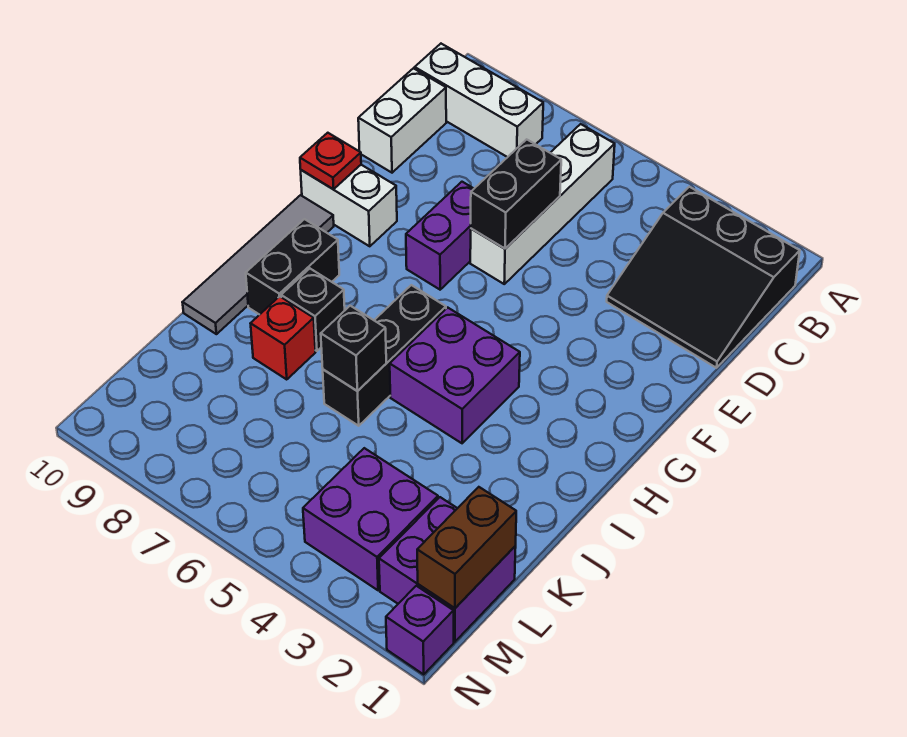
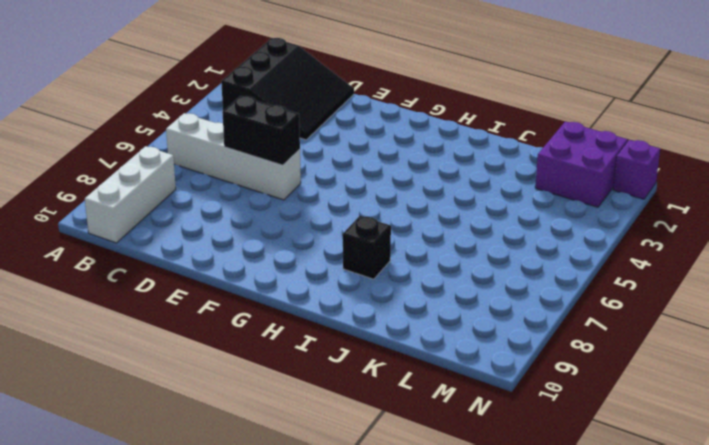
none -> white brick C10:D10 level 1
none -> purple brick E7:F7 level 1
none -> white brick F9:F10 level 1

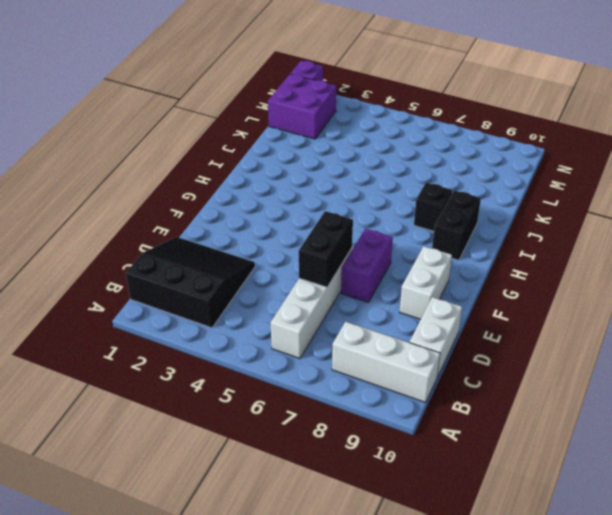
white brick E9:F9 level 1 -> white brick F9:F10 level 1
none -> grey tile G10:J10 level 1
none -> purple brick H4:I5 level 1
none -> black brick H6:J6 level 1

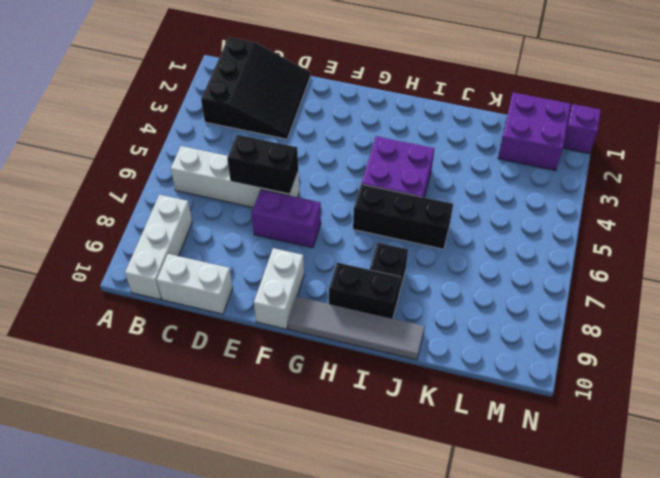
none -> red brick J8 level 1
none -> purple brick L3:M4 level 1
none -> red plate F10 level 2

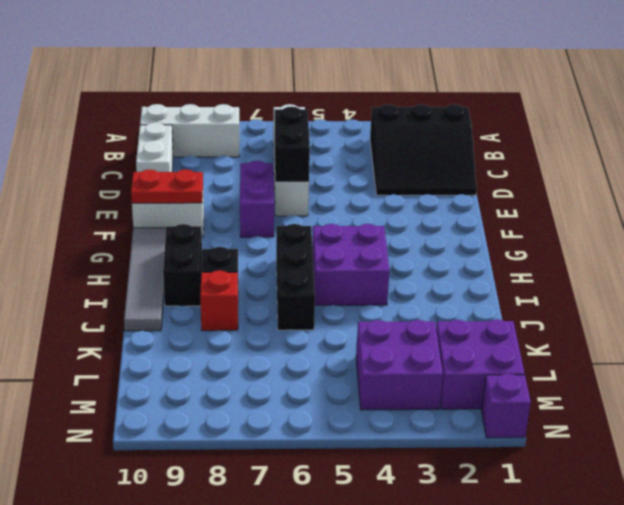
red plate F9:F10 level 2 -> red plate F10 level 2
none -> black brick J6 level 2
none -> brown brick L1:M1 level 2

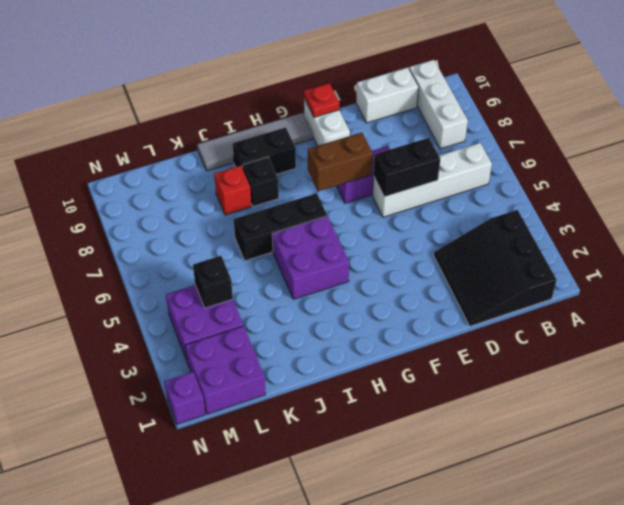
brown brick F7:G7 level 2 -> brown brick L1:M1 level 2
black brick L4 level 2 -> black brick J6 level 2

